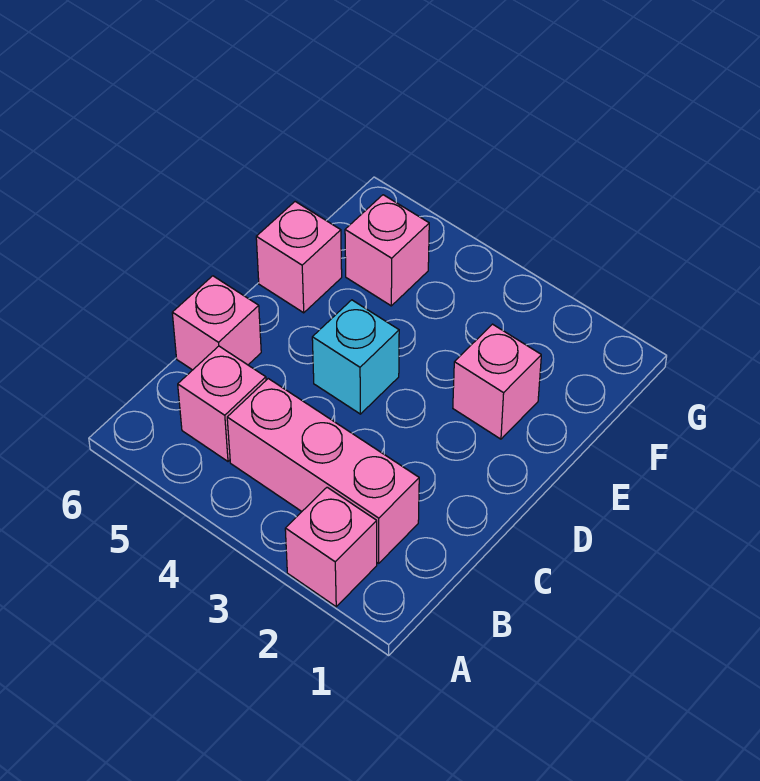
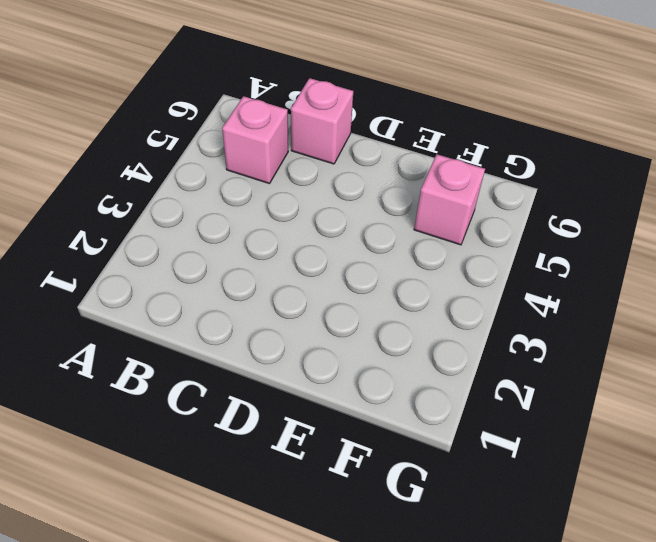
none -> pink brick A2 level 1
none -> pink brick B2:B4 level 1

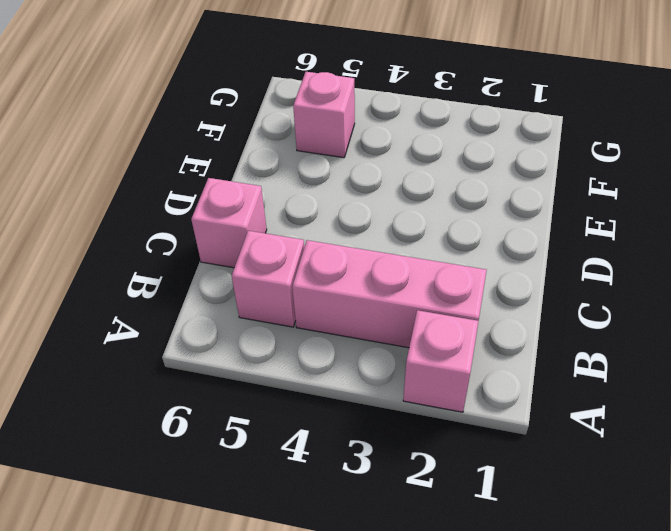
none -> cyan brick D4 level 1
none -> pink brick E2 level 1

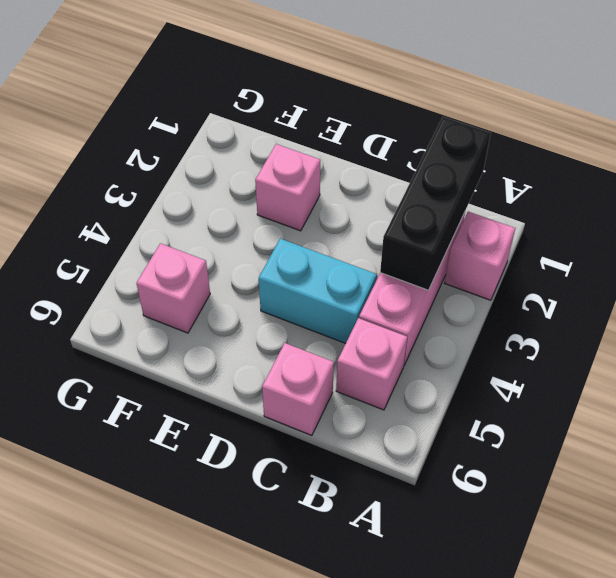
black brick B1:B3 level 2 -> none
cyan brick C4:D4 level 1 -> cyan brick D4 level 1
none -> pink brick E6 level 1

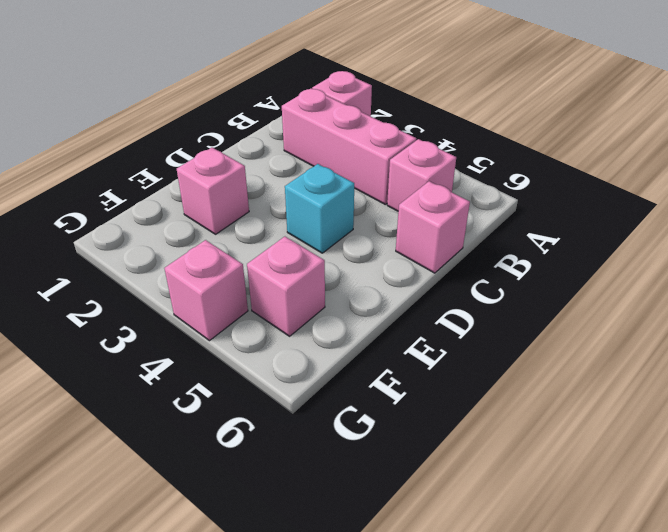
pink brick G4 level 1 -> pink brick E6 level 1

